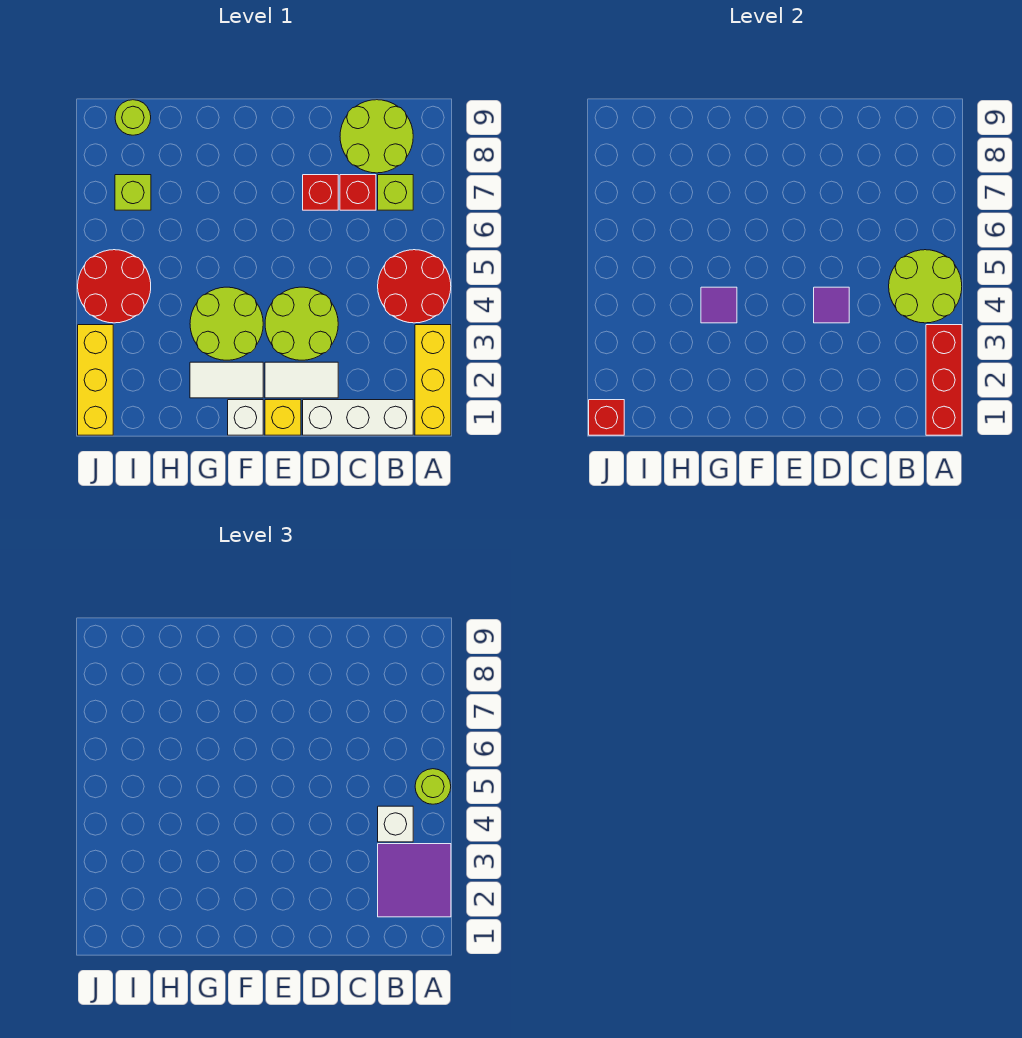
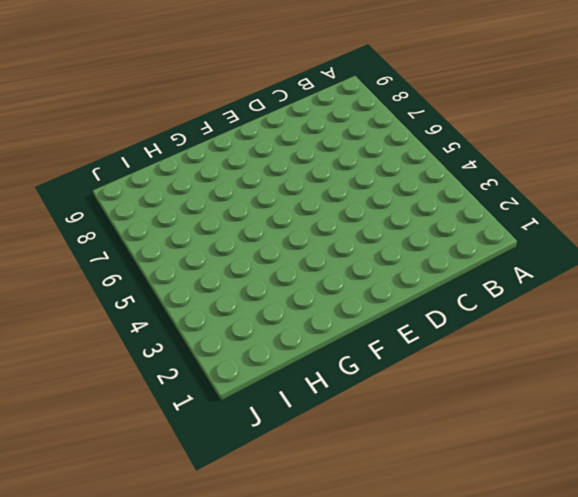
none -> yellow brick A1:A3 level 1
none -> red round brick A4:B5 level 1
none -> white brick B1:D1 level 1

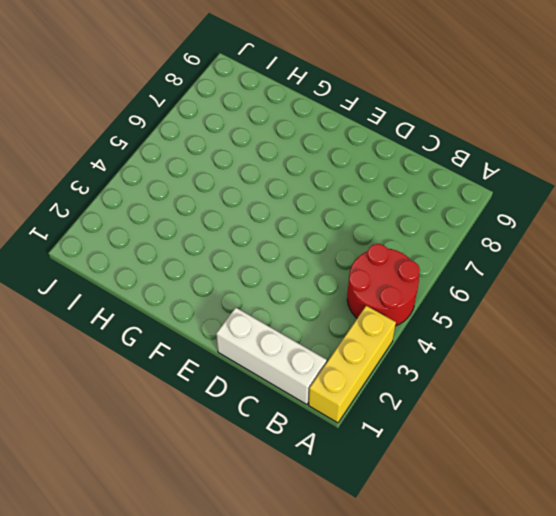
none -> lime brick B7 level 1
none -> lime round brick B8:C9 level 1
none -> red brick C7 level 1

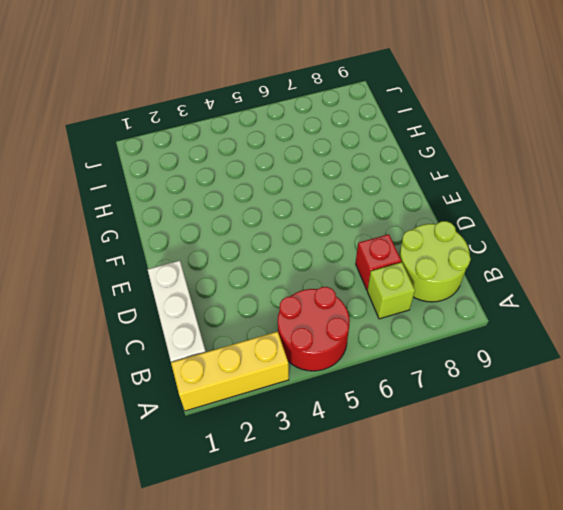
none -> white tile D2:E2 level 1
none -> lime round brick D3:E4 level 1
none -> red brick D7 level 1

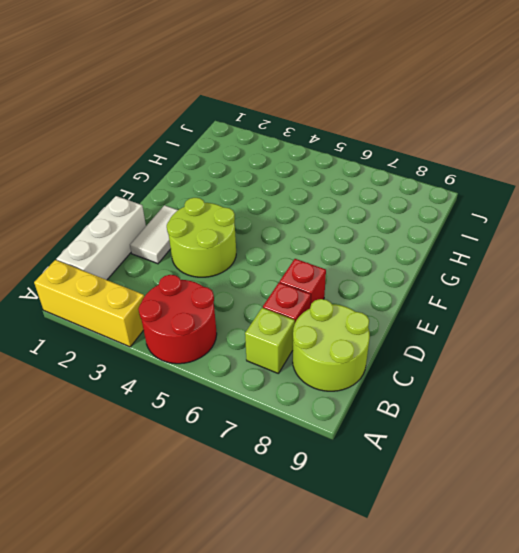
none -> yellow brick E1 level 1
none -> white brick F1 level 1
none -> white tile F2:G2 level 1

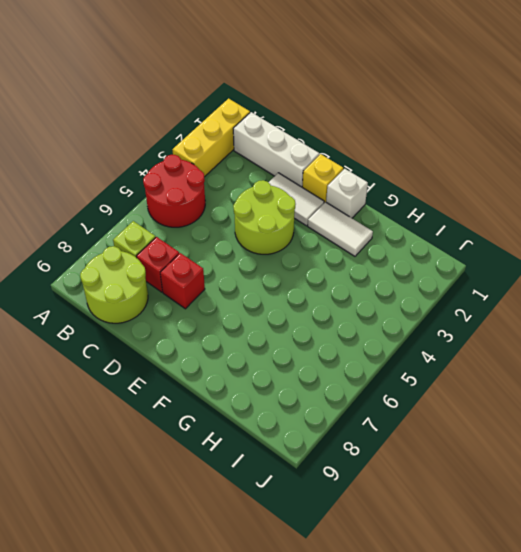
none -> lime round brick F3:G4 level 1
none -> red round brick I4:J5 level 1
none -> lime brick I7 level 1

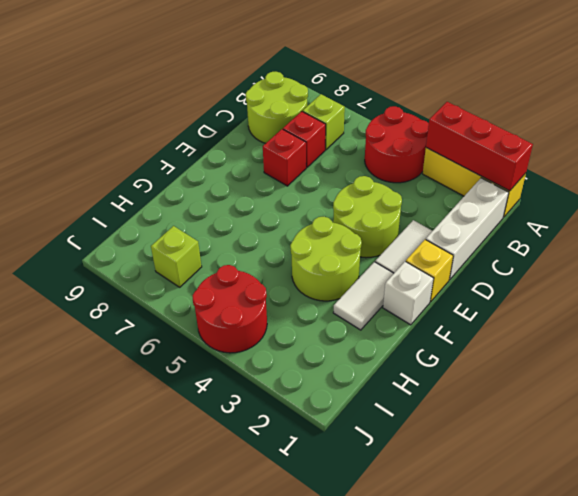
none -> lime round brick I9 level 1
none -> yellow brick J1:J3 level 1
none -> lime round brick A4:B5 level 2

